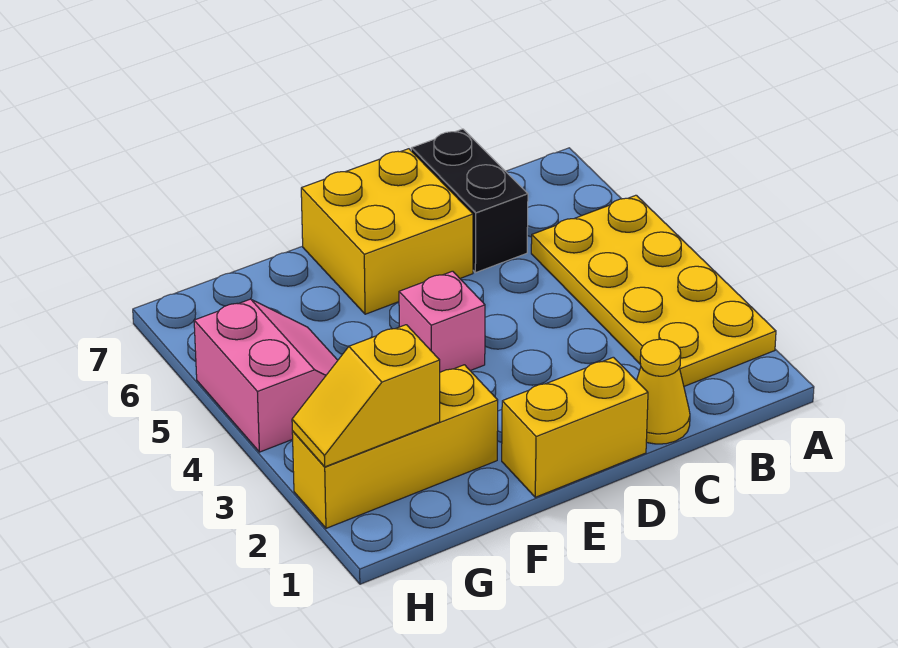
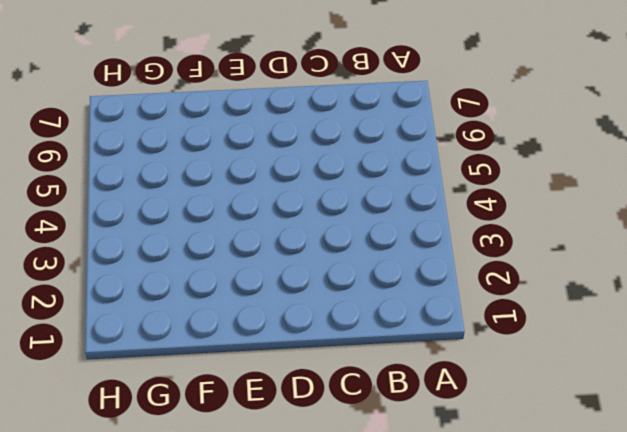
none -> yellow plate A2:B5 level 1
none -> yellow cone C1 level 1

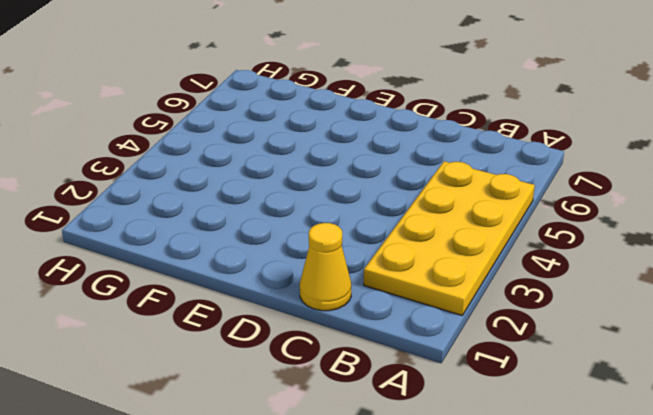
none -> black brick C6:C7 level 1
none -> yellow brick D1:E1 level 1

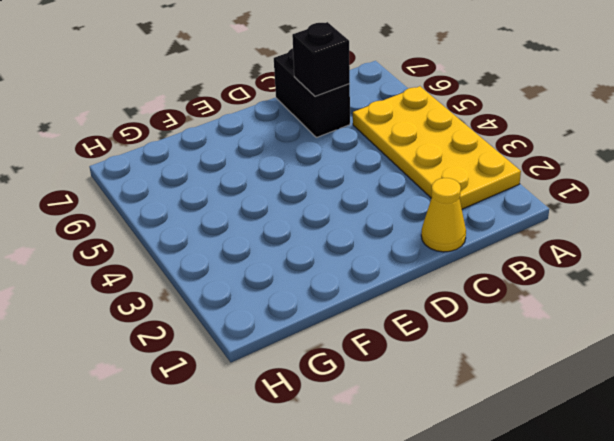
black brick C6 level 2 -> none
none -> yellow brick D1:E1 level 1
none -> yellow brick D6:E7 level 1

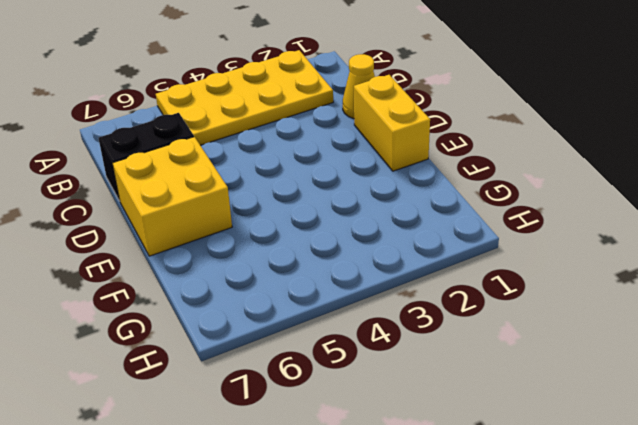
none -> pink brick E4 level 1
none -> yellow brick F2:H2 level 1

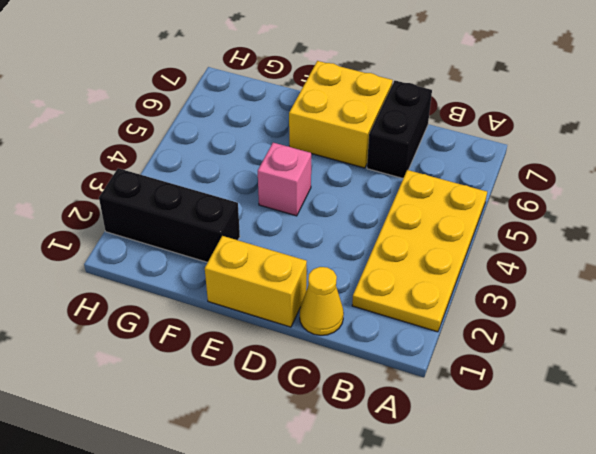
black brick F2:H2 level 1 -> yellow brick F2:H2 level 1
none -> pink slope G4:H5 level 1 top H
none -> yellow slope G2:H2 level 2 top G

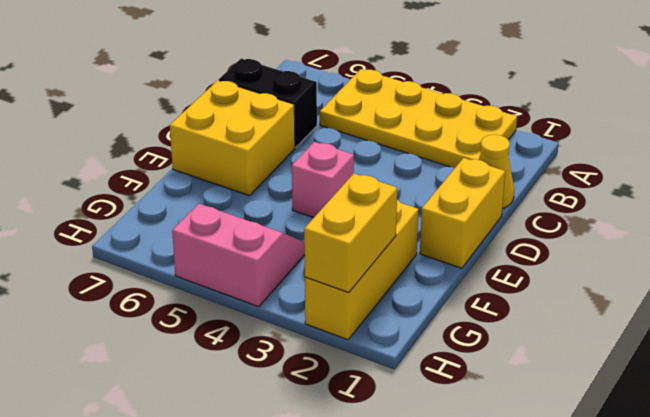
yellow brick G2:H2 level 2 -> yellow slope G2:H2 level 2 top G

